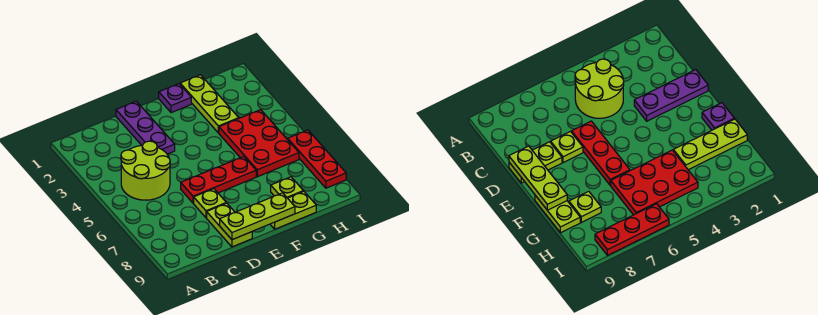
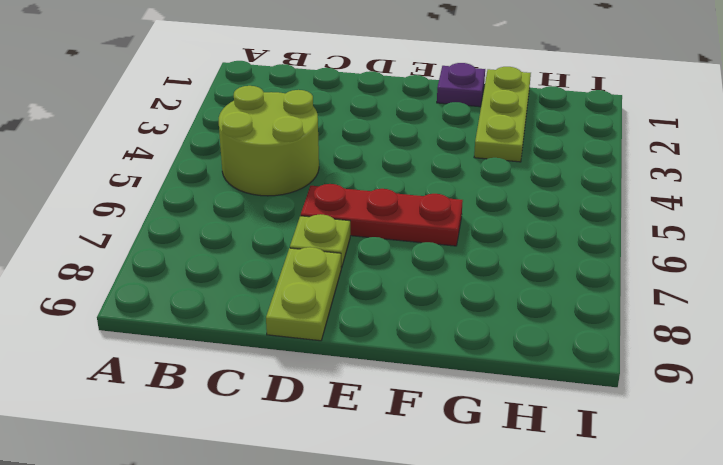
none -> purple plate D1:D3 level 1
none -> lime plate F9:G9 level 1
none -> red plate G4:H6 level 1

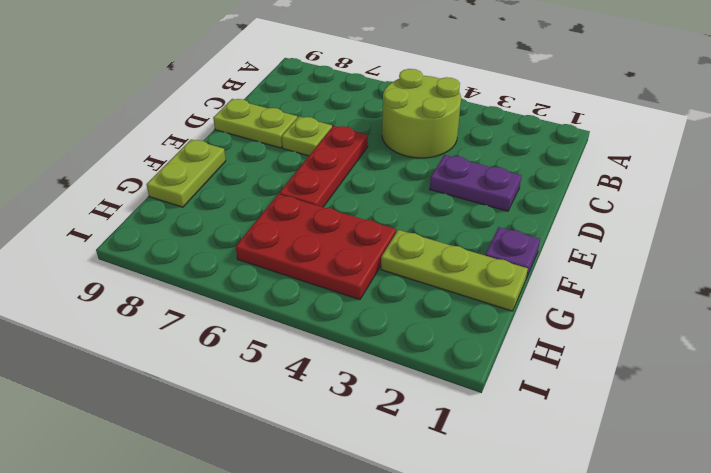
purple plate D2:D3 level 1 -> purple plate D1:D3 level 1
none -> lime plate G8 level 1
none -> red plate I6:I8 level 1
none -> lime plate D9:F9 level 2

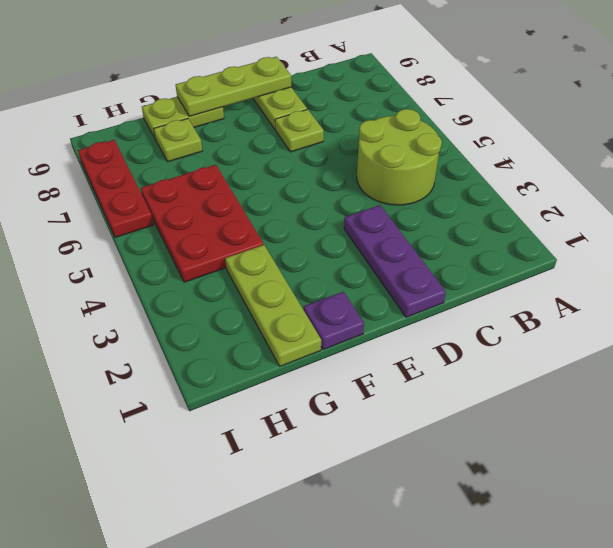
none -> red plate D6:F6 level 1

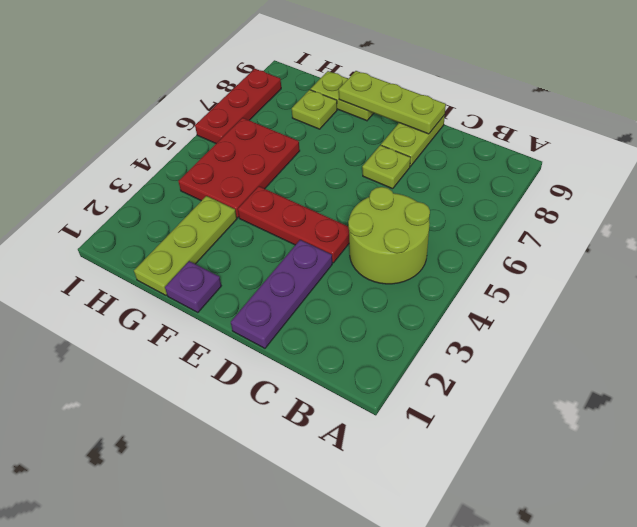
red plate D4:F4 level 1 -> red plate D6:F6 level 1

